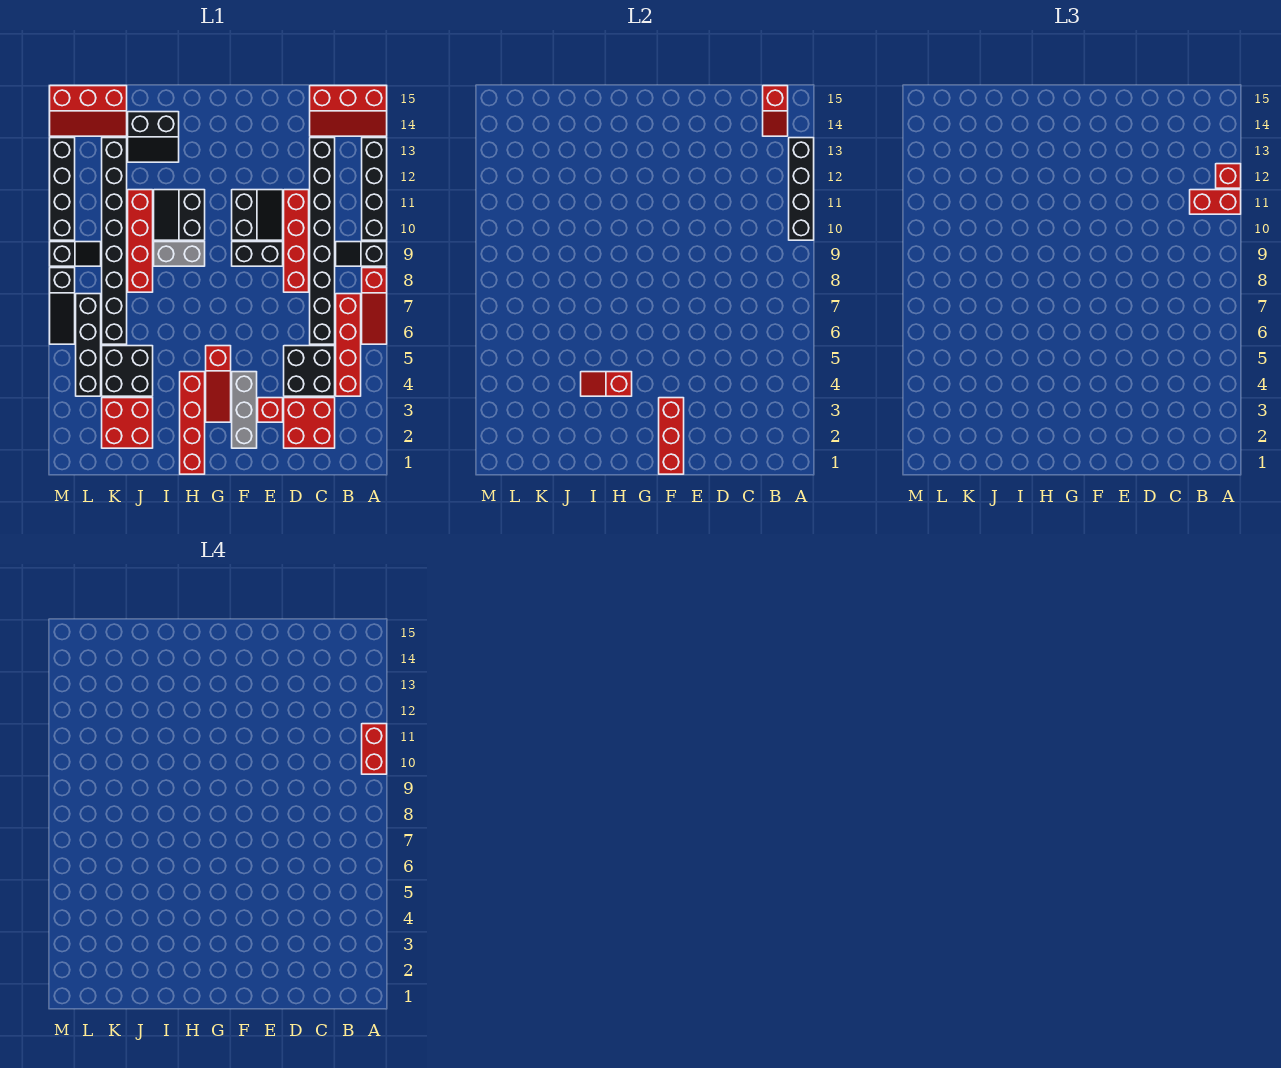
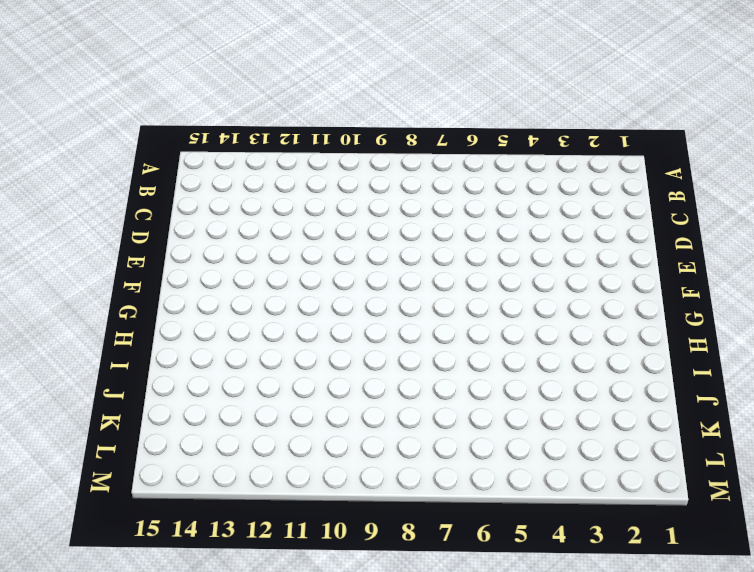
none -> red slope A6:A8 level 1 top 8
none -> black slope A9:B9 level 1 top A
none -> black brick A10:A13 level 1
none -> red slope A14:C15 level 1 top 15

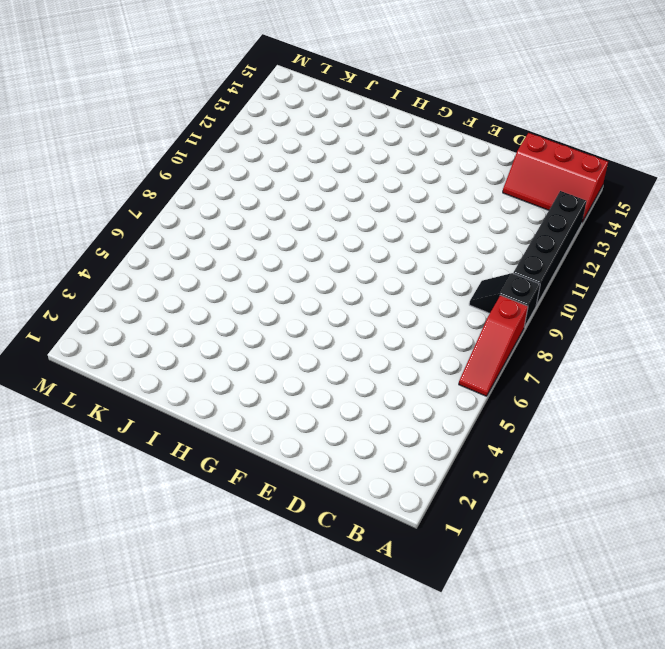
none -> red brick B4:B7 level 1
none -> red brick C2:D3 level 1
none -> black brick C4:D5 level 1
none -> black brick C6:C13 level 1

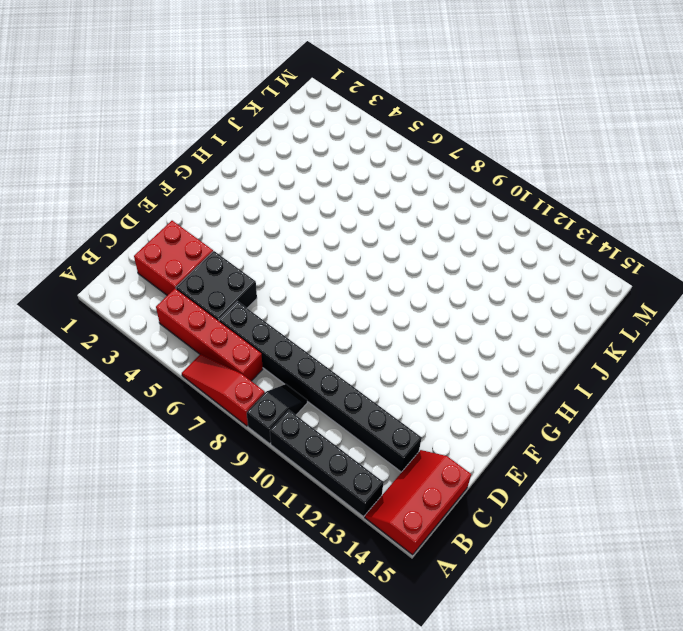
none -> red brick D8:D11 level 1
none -> red brick E3 level 1
none -> black brick E9:F9 level 1
none -> black slope E10:F11 level 1 top F

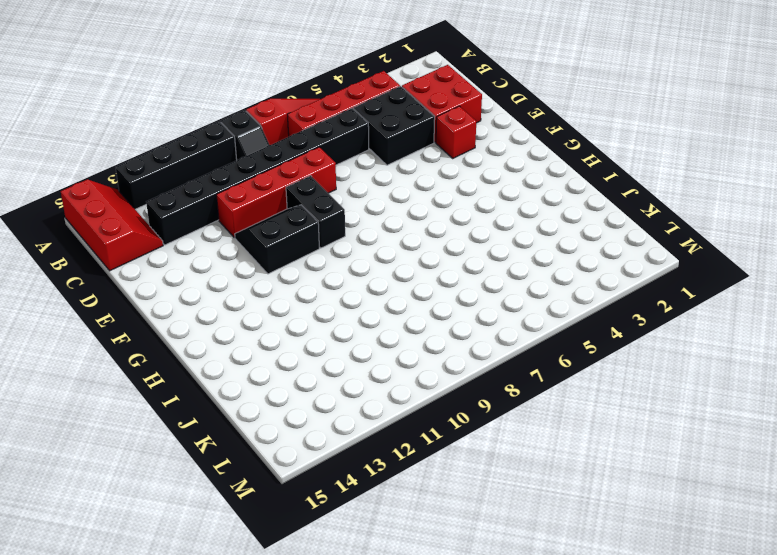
none -> grey brick F2:F4 level 1
none -> red slope G3:G5 level 1 top 5
none -> red brick H1:H4 level 1
none -> grey brick H9:I9 level 1

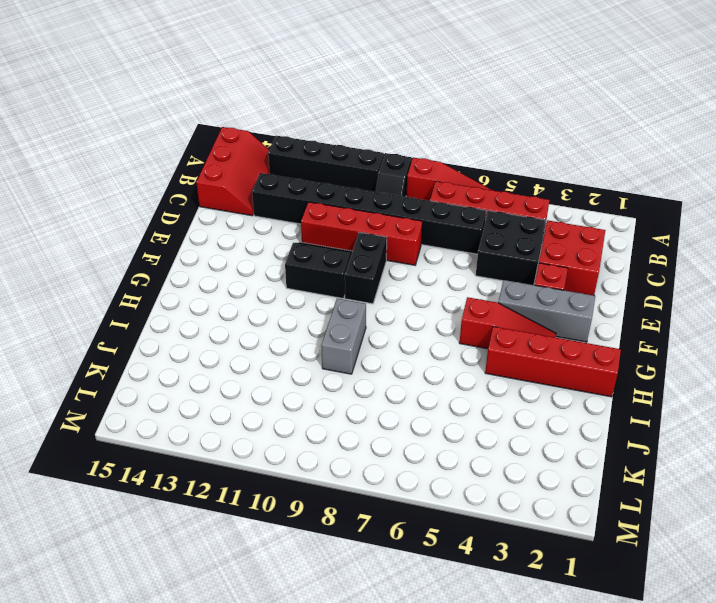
none -> black slope H10:I11 level 1 top H
none -> black slope I13:J14 level 1 top 14
none -> red brick J2:K3 level 1
none -> black brick J4:K5 level 1

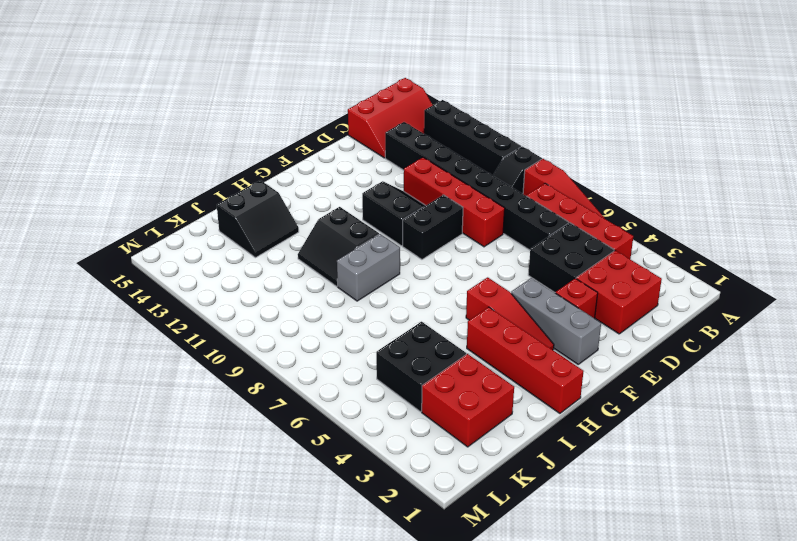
none -> red brick J8:J11 level 1
none -> black brick K6:K13 level 1
none -> red slope K14:M15 level 1 top 15
none -> black brick L4:L7 level 1

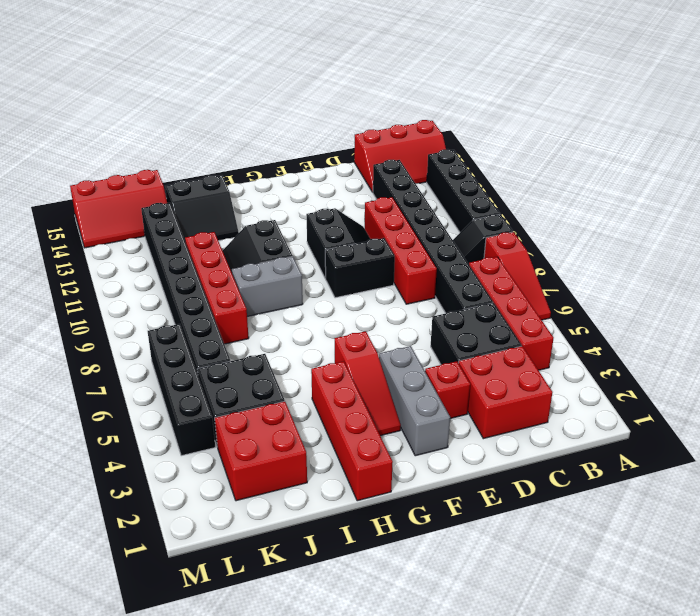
none -> black slope L9:M9 level 1 top M
none -> black slope M6:M8 level 1 top 8
none -> black brick M10:M13 level 1
none -> black brick A10:A13 level 2

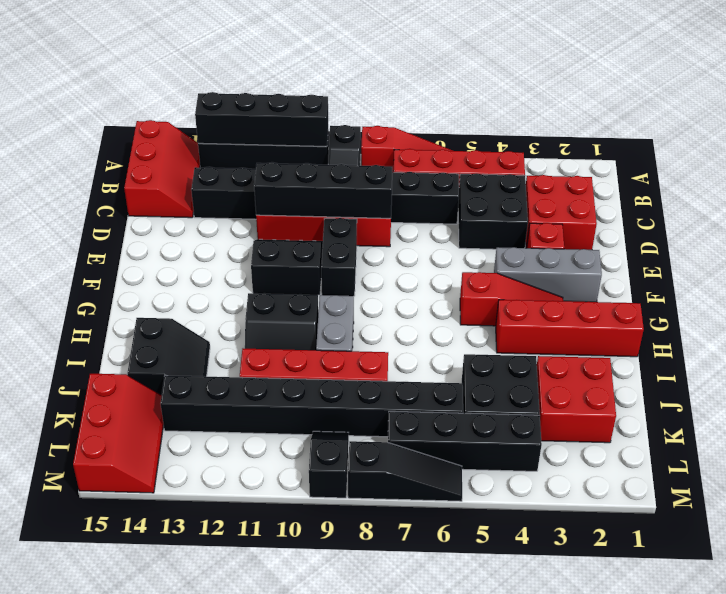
black brick D8:D11 level 2 -> black brick M10:M13 level 1
none -> red slope B14:B15 level 2 top 15
none -> red brick F1:F3 level 2
none -> red slope H4:I4 level 2 top H
none -> red brick A11:B11 level 3

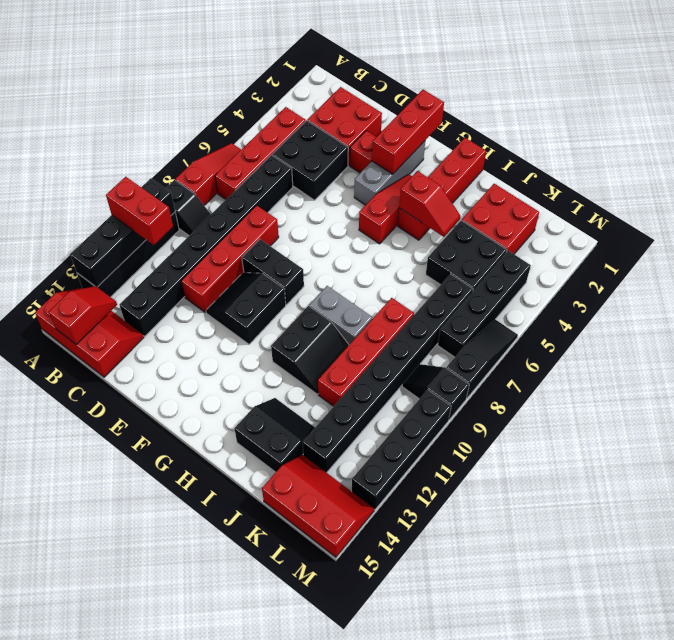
none -> red brick A12 level 3
none -> red brick A10:A11 level 4

